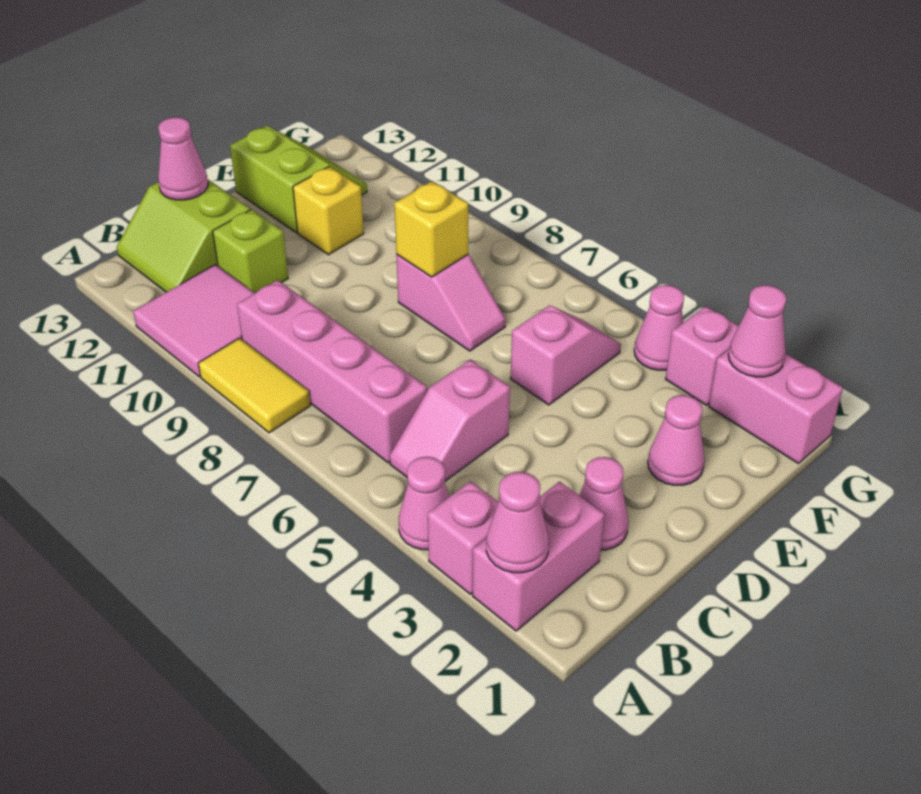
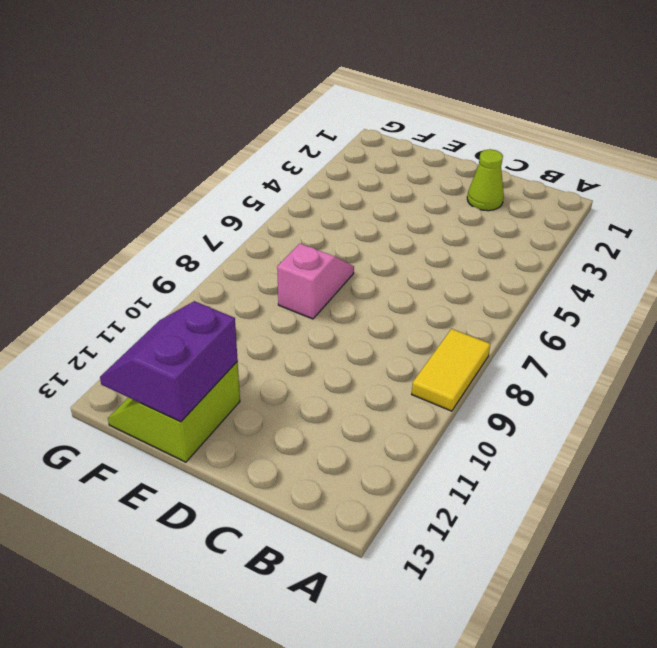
lime cone C2 level 1 -> pink cone C2 level 1
purple slope E12:F13 level 2 top E -> none
none -> pink brick A2:B2 level 1
none -> pink brick A3 level 1
none -> pink cone A4 level 1

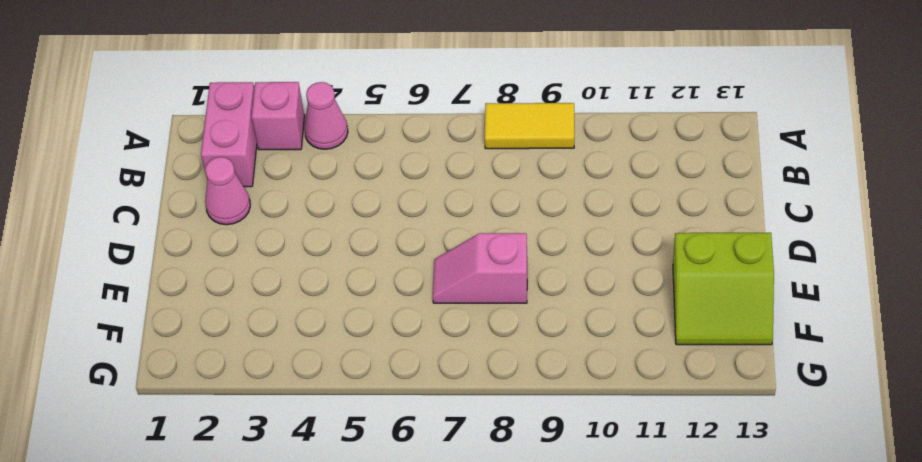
none -> pink tile A10:B11 level 1
none -> pink slope B5:C5 level 1 top C
none -> pink brick B6:B9 level 1

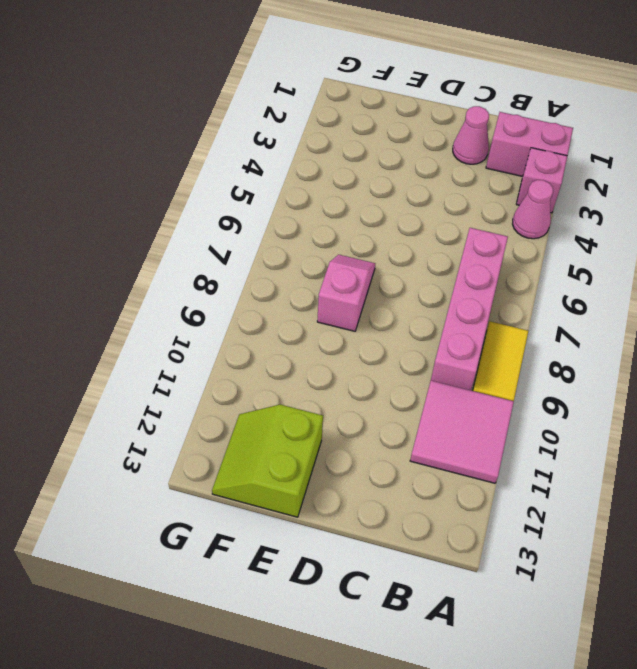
none -> pink slope B5:C5 level 1 top C
none -> lime slope B12:C13 level 1 top C
none -> lime brick C11 level 1

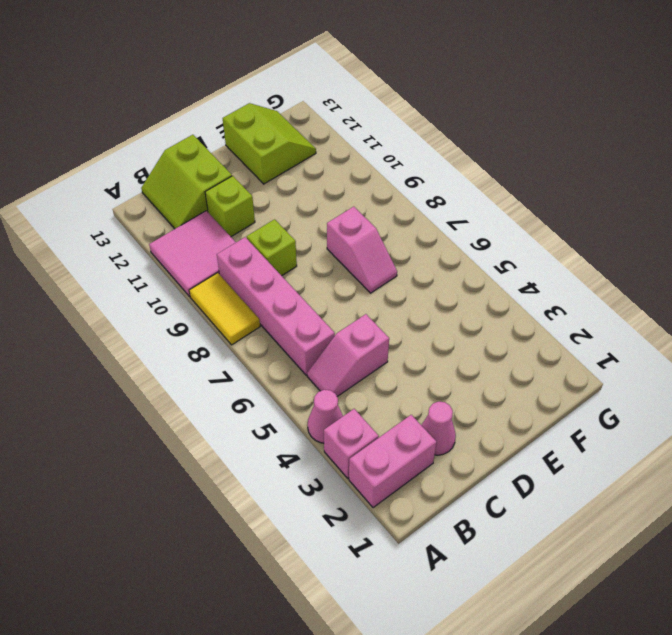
lime brick C9 level 1 -> none
none -> pink cone E2 level 1
none -> pink slope E5:F5 level 1 top E
none -> yellow brick E11 level 1

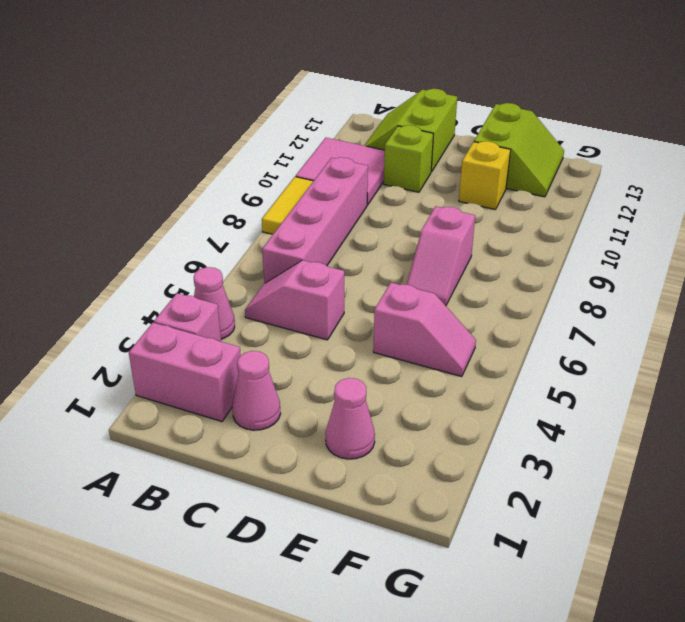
none -> pink brick G1:G2 level 1
none -> pink brick G3 level 1
none -> pink cone G4 level 1

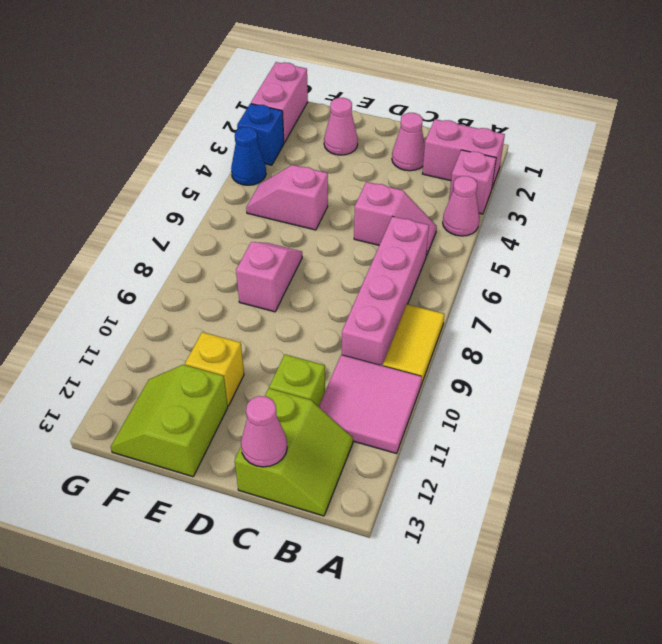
blue brick G3 level 1 -> pink brick G3 level 1
blue cone G4 level 1 -> pink cone G4 level 1
none -> pink cone A2 level 2
none -> yellow brick E8 level 2
none -> pink cone G2 level 2

